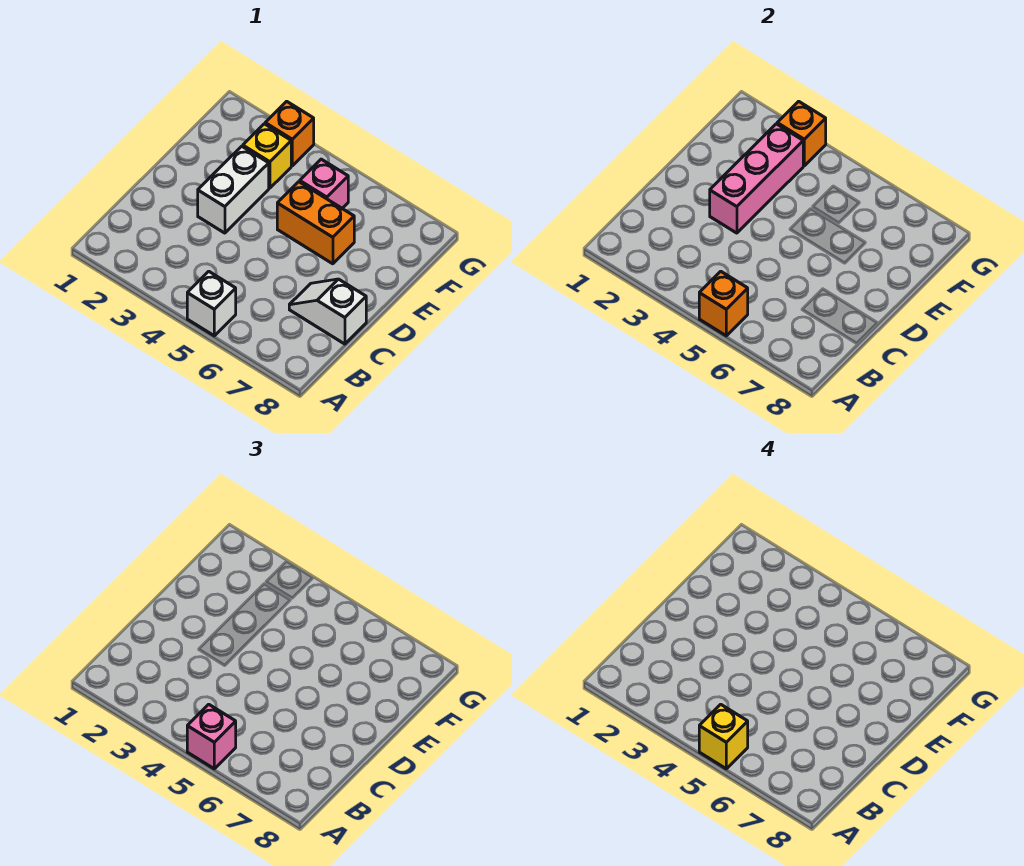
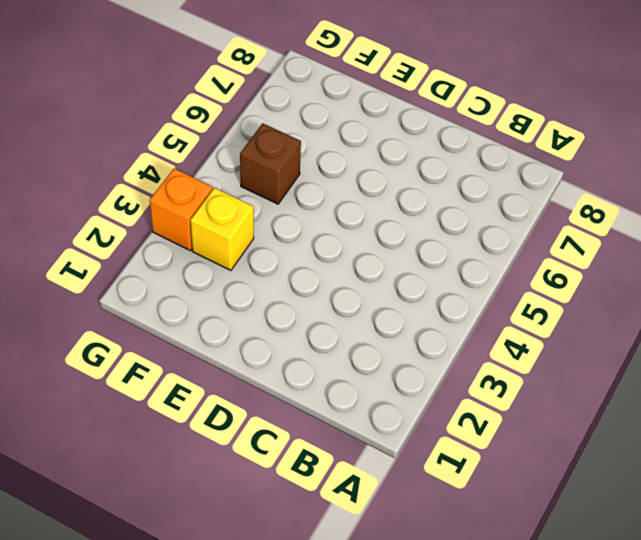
brown brick F5 level 1 -> pink brick F5 level 1
none -> white brick A5 level 1
none -> white slope C7:C8 level 1 top 8
none -> white brick D3:E3 level 1

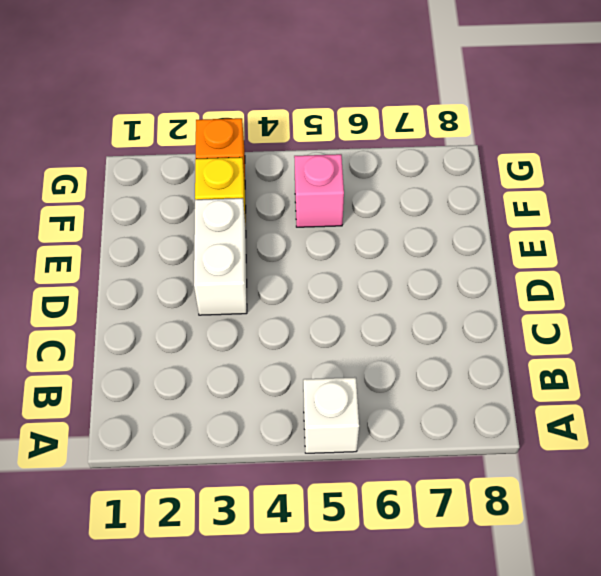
none -> white slope C7:C8 level 1 top 8
none -> orange brick E5:E6 level 1
none -> orange brick A5 level 2

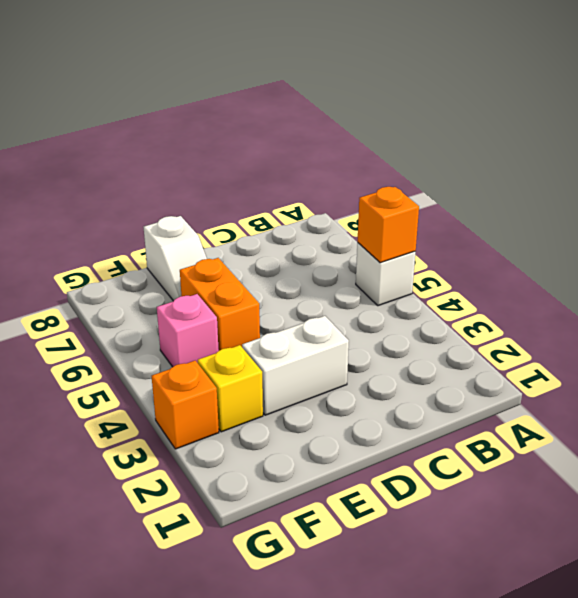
white slope E7:E8 level 1 top 8 -> white slope C7:C8 level 1 top 8
none -> pink brick D3:F3 level 2
none -> orange brick G3 level 2
none -> pink brick A5 level 3

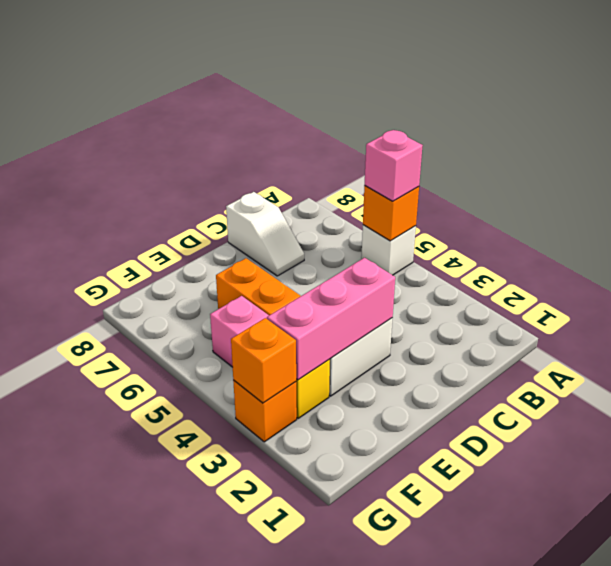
none -> yellow brick A5 level 4

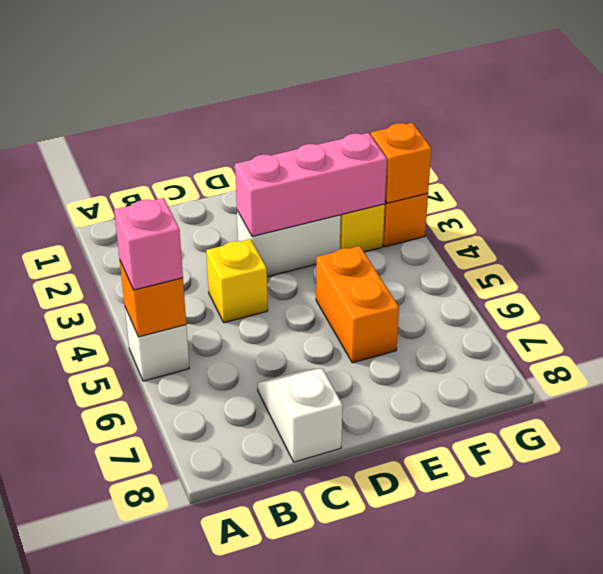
yellow brick C4 level 1 -> yellow brick A5 level 4
none -> pink brick F5 level 1

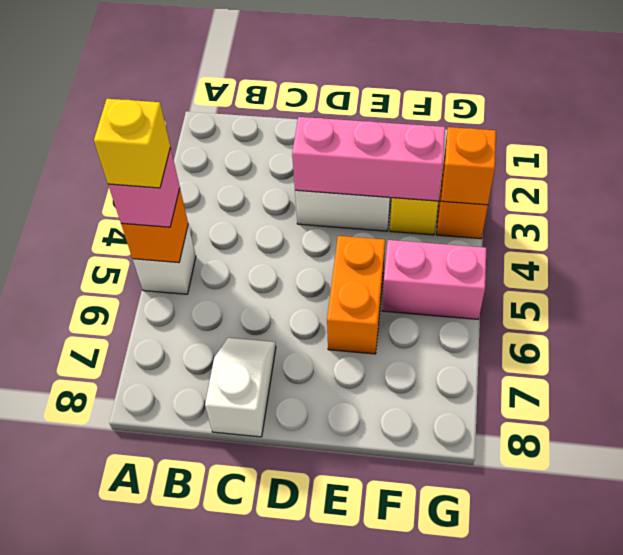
pink brick F5:G5 level 1 -> pink brick F5 level 1

